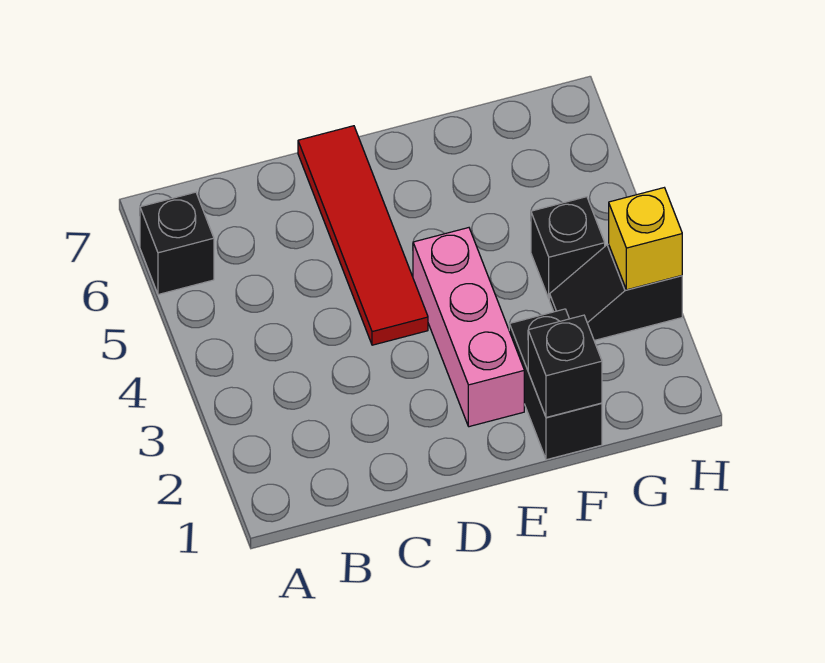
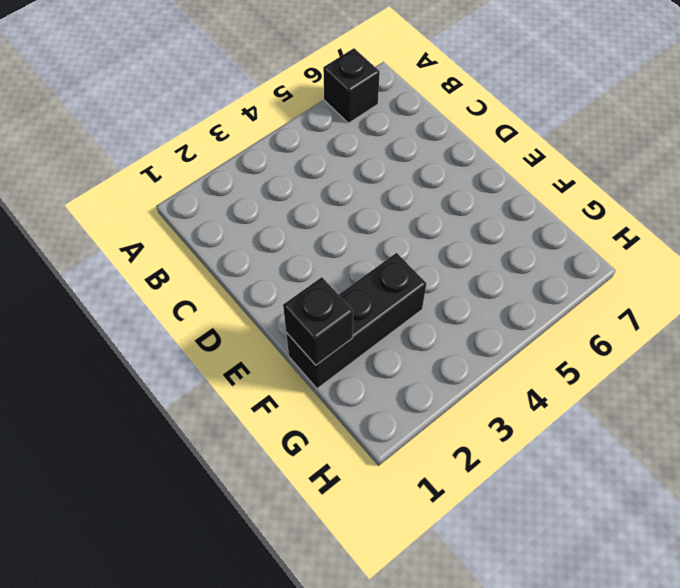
black brick F1:F3 level 1 -> black brick F1:F2 level 1
none -> red tile D4:D7 level 1
none -> pink brick E2:E4 level 1

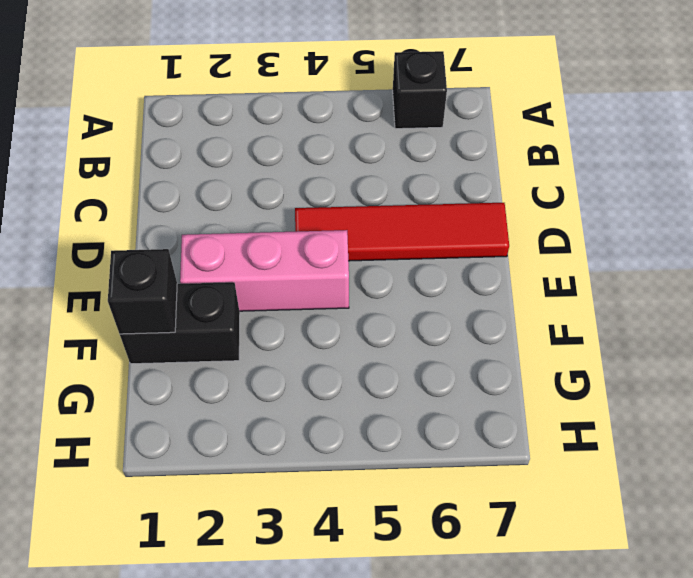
none -> black slope G3:H3 level 1 top H
none -> black brick G4 level 1

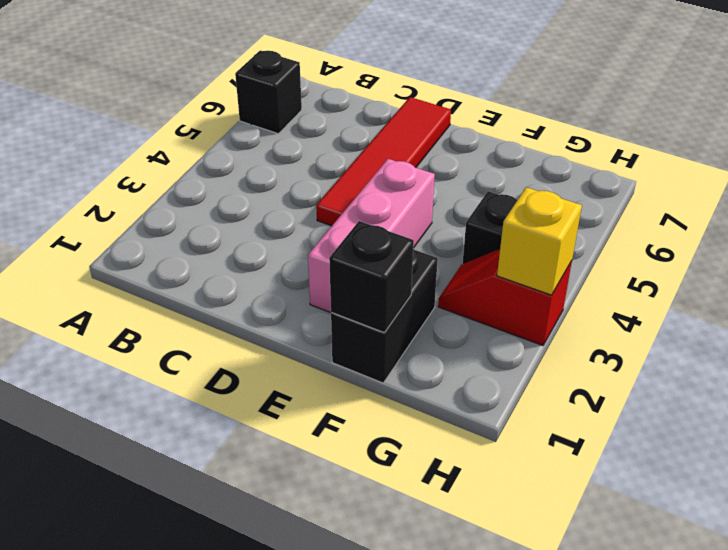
red slope G3:H3 level 1 top H -> black slope G3:H3 level 1 top H

